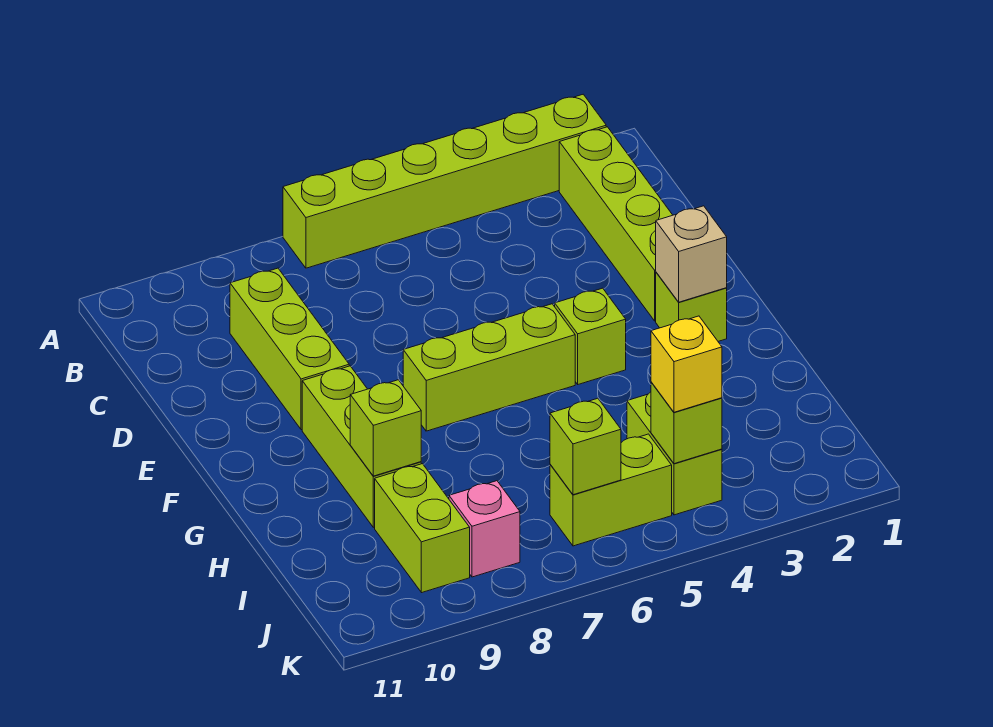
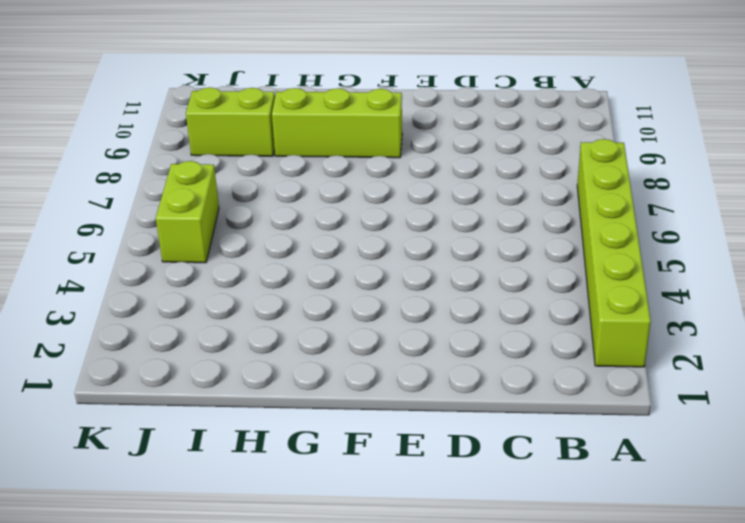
none -> lime brick B2:E2 level 1
none -> lime brick C9:E9 level 1
none -> lime brick F2 level 1

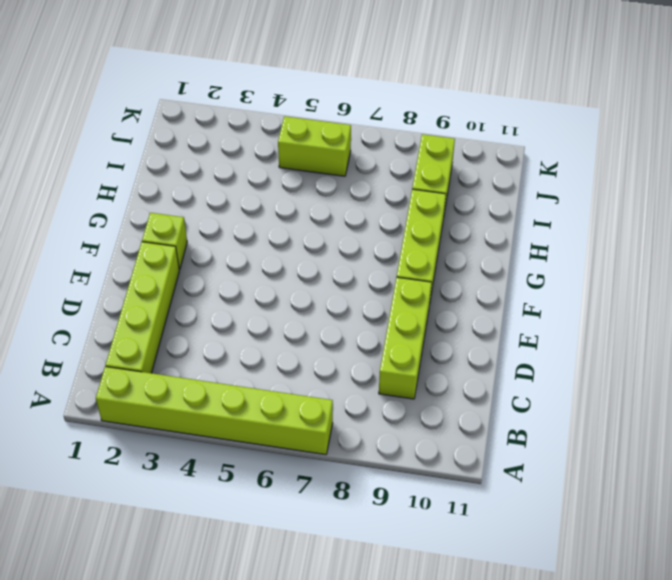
none -> lime brick F4 level 1
none -> lime brick F5:F7 level 1
none -> lime brick I4:J4 level 1

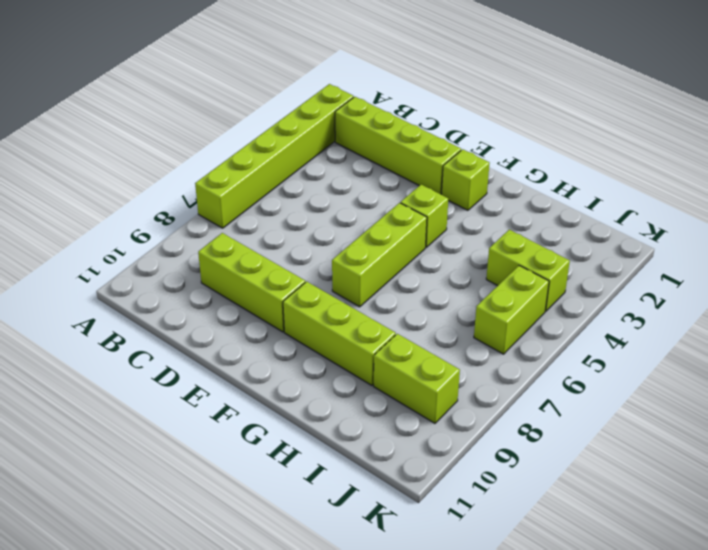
none -> pink brick J8 level 1
none -> tan brick F2 level 2
none -> lime brick H9 level 2

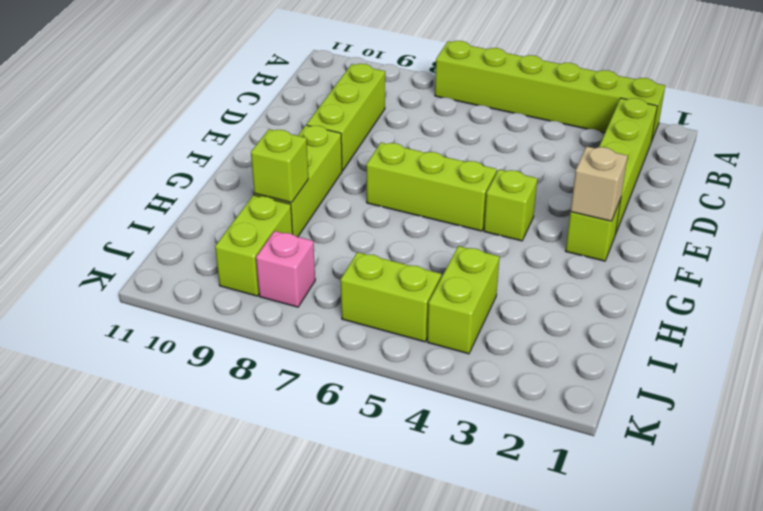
none -> lime brick J4 level 2
none -> lime brick J6 level 2
none -> yellow brick J4 level 3

